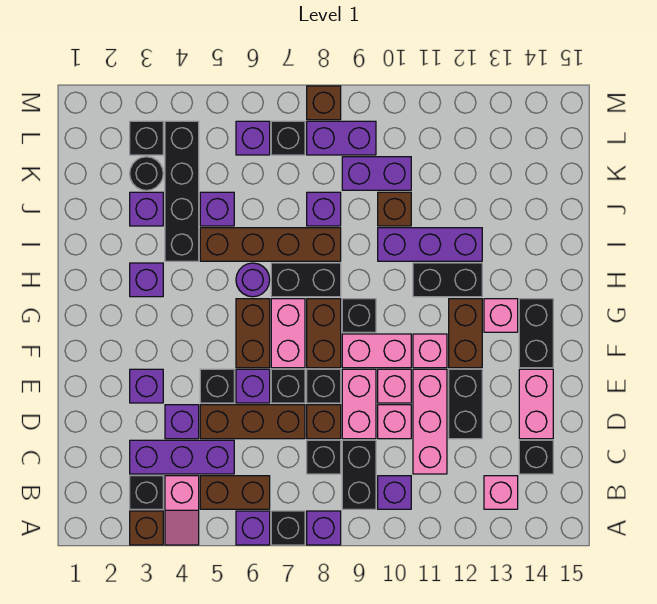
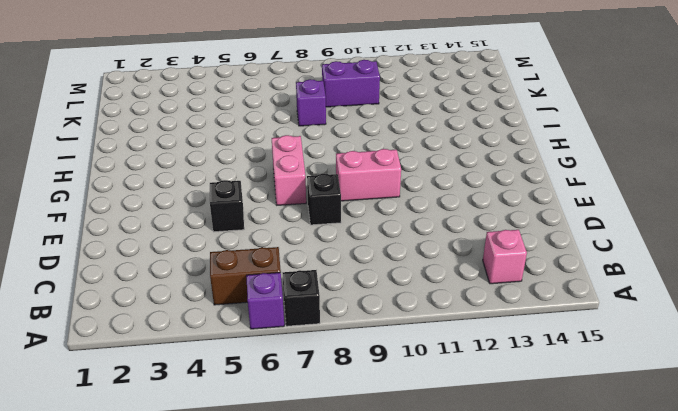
none -> brown brick A3 level 1
none -> pink slope A4:B4 level 1 top B
none -> purple brick A8 level 1
none -> black brick B3 level 1

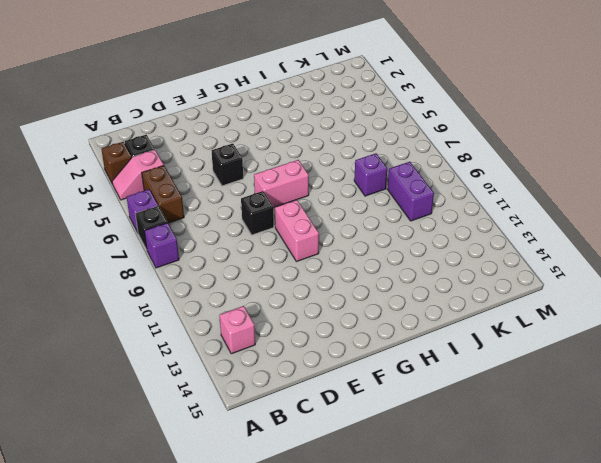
none -> black brick B9:C9 level 1
none -> purple brick B10 level 1
none -> purple brick C3:C5 level 1
none -> black brick C8 level 1

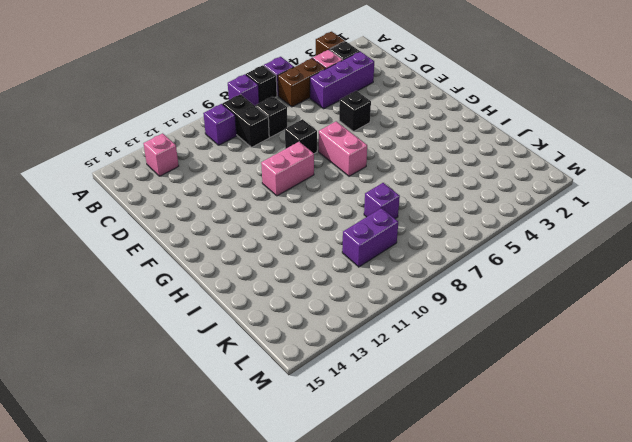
none -> pink brick C11:E11 level 1
none -> black brick C14 level 1
none -> purple brick D4 level 1
none -> brown brick D5:D7 level 1

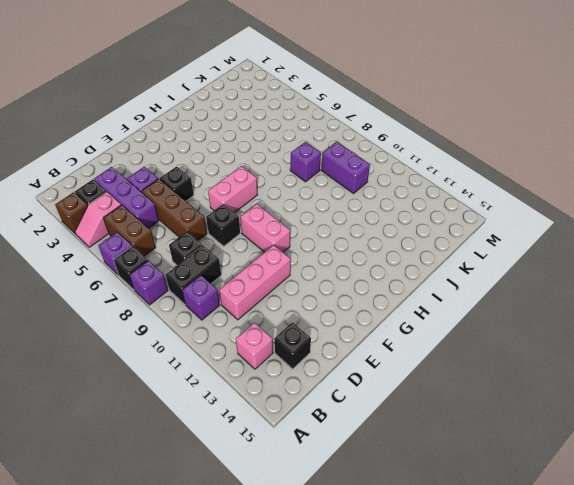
none -> brown brick D8 level 1
none -> pink brick D9:E9 level 1
none -> pink brick D10 level 1
none -> black brick D12:E12 level 1

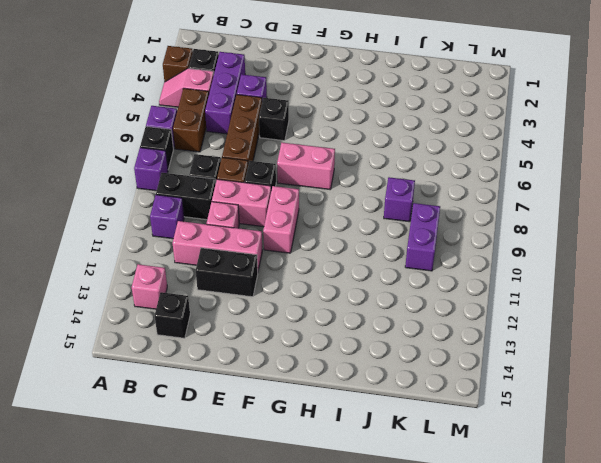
none -> pink brick D14:E14 level 1
none -> purple brick E3 level 1
none -> purple brick E6 level 1
none -> black brick E7 level 1

